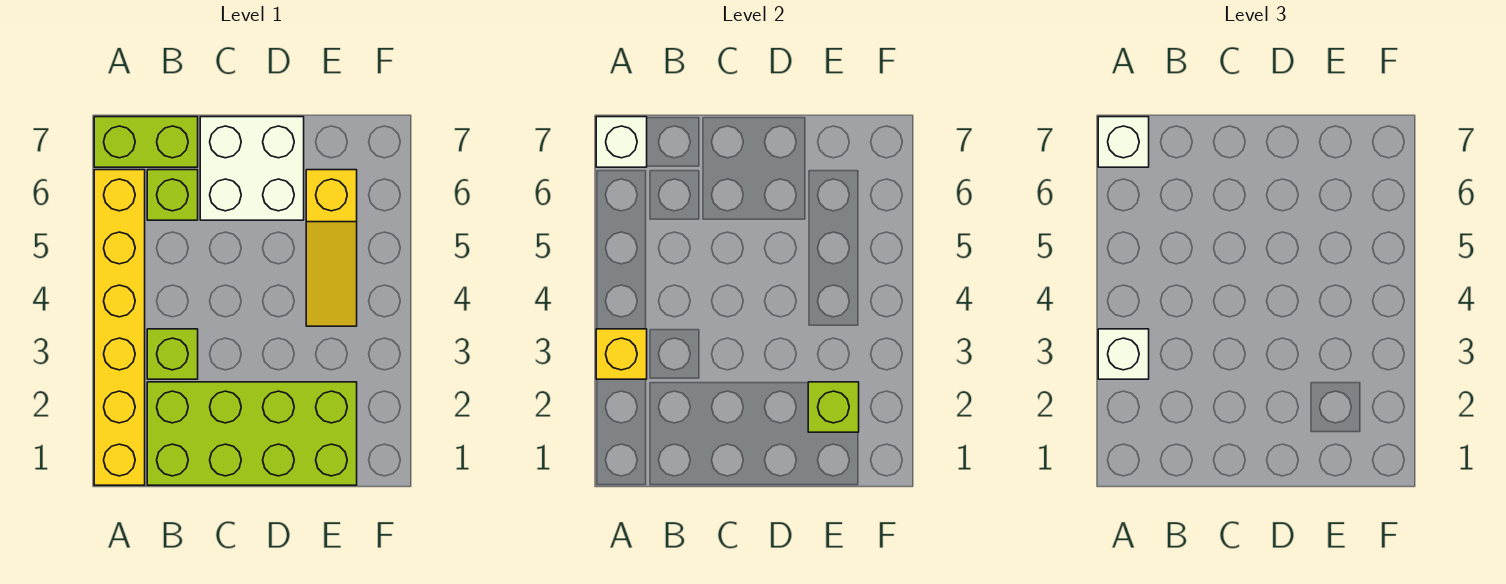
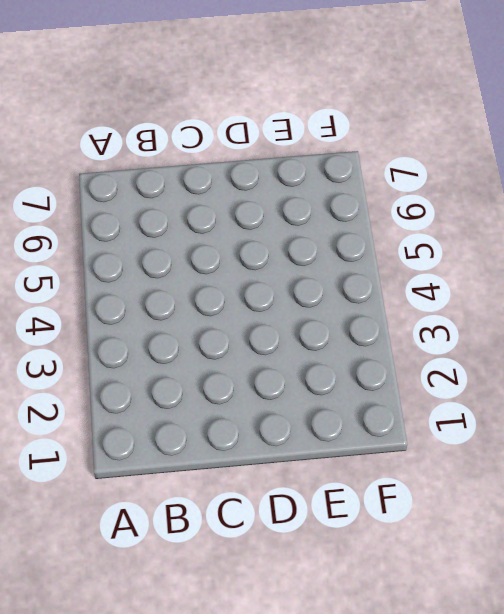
none -> yellow brick A1:A6 level 1
none -> lime brick A7:B7 level 1
none -> lime brick B1:E2 level 1

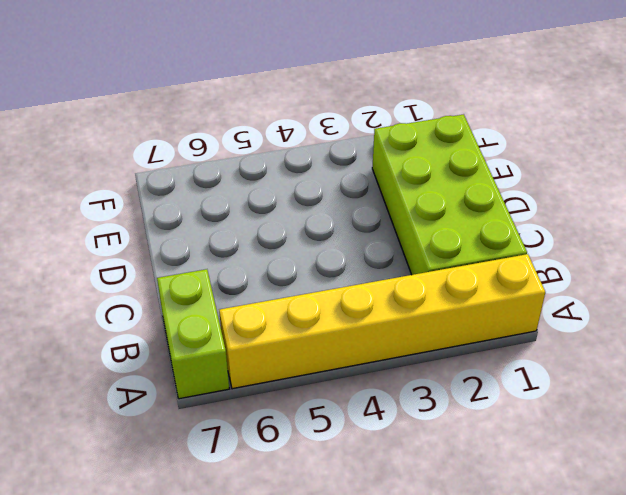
none -> lime brick B3 level 1
none -> lime brick B6 level 1
none -> white brick C6:D7 level 1

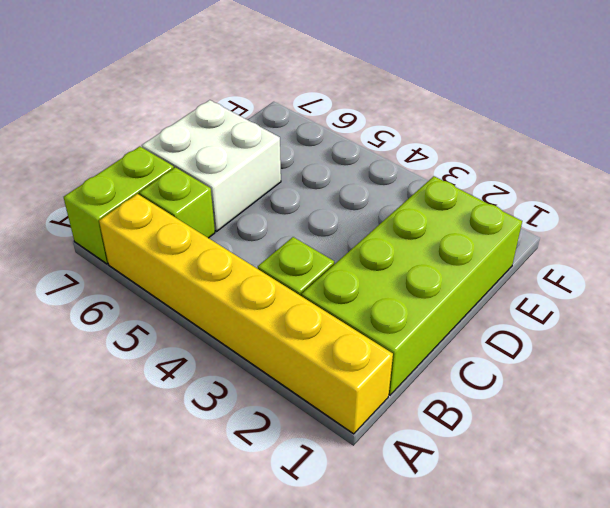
none -> yellow slope E4:E6 level 1 top 6
none -> yellow brick A3 level 2
none -> white brick A7 level 2

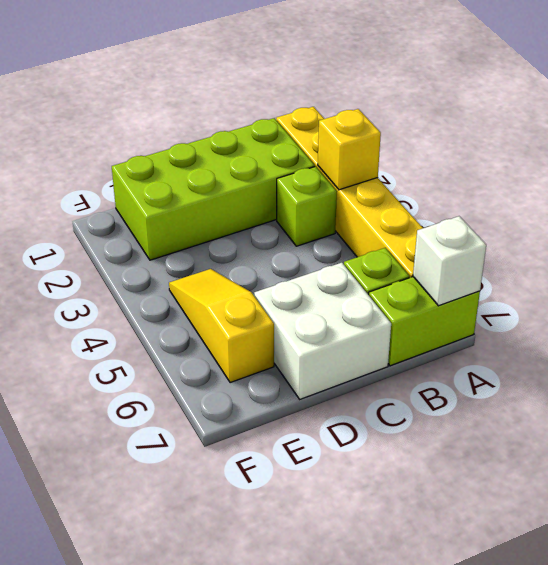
none -> lime brick E2 level 2
none -> white brick A3 level 3
none -> white brick A7 level 3

